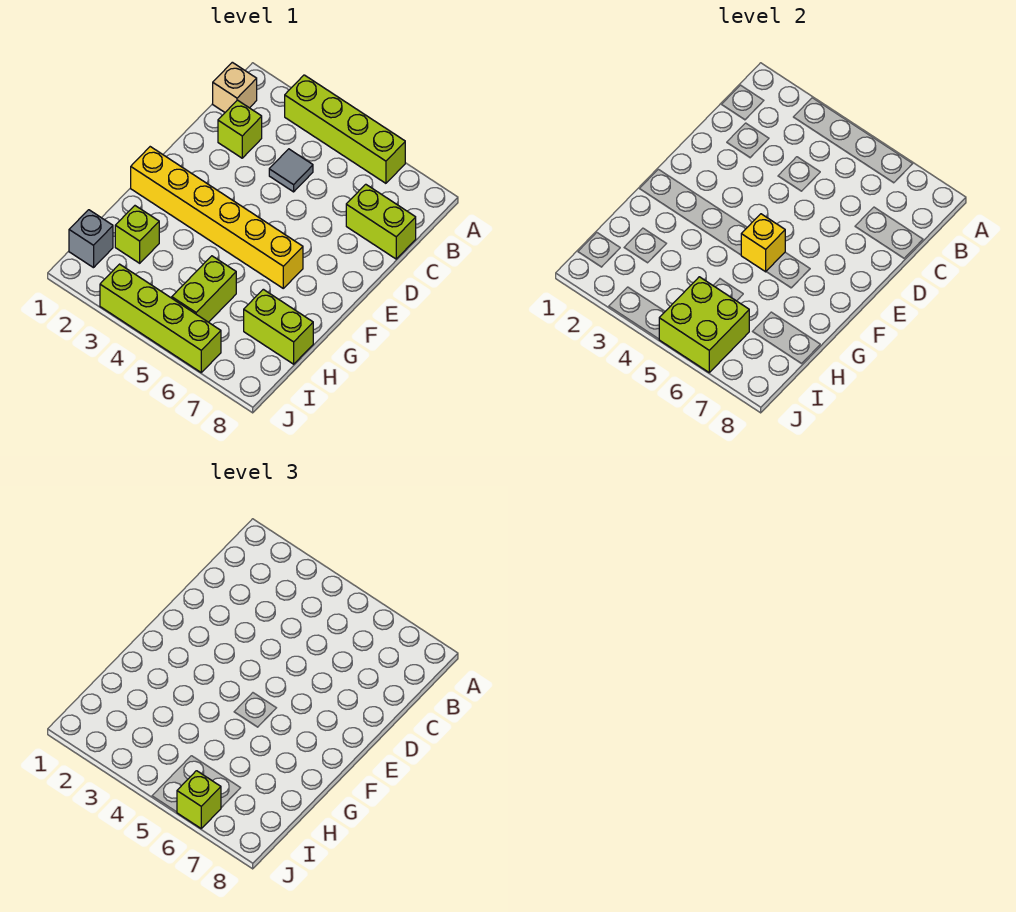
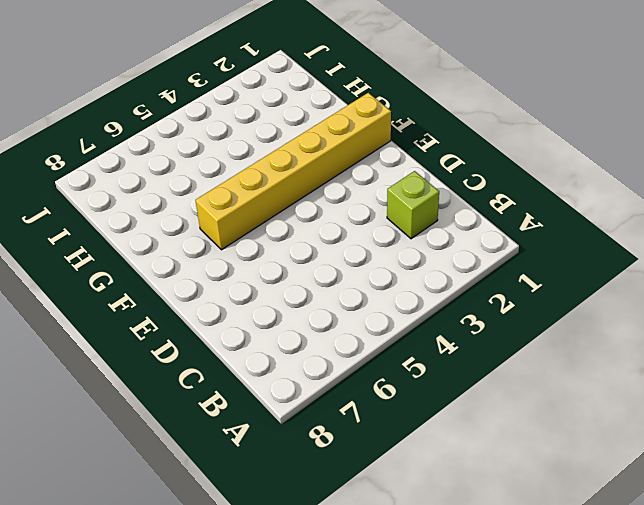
none -> lime brick A3:A6 level 1
none -> tan brick B1 level 1
none -> grey tile C4 level 1

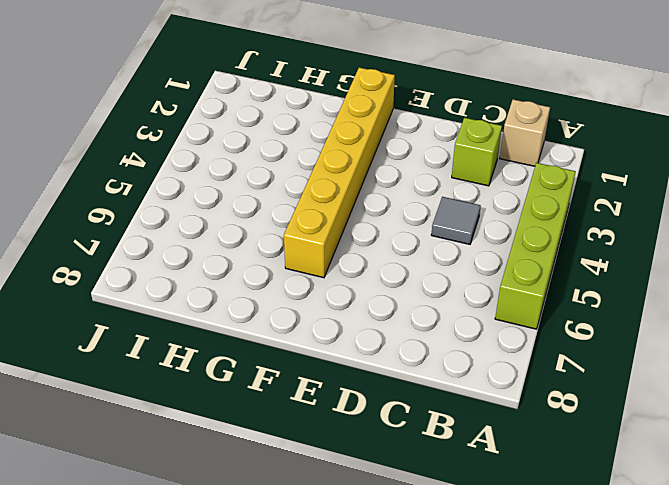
none -> lime brick C7:C8 level 1
none -> lime brick H2 level 1
none -> lime brick H5:I5 level 1

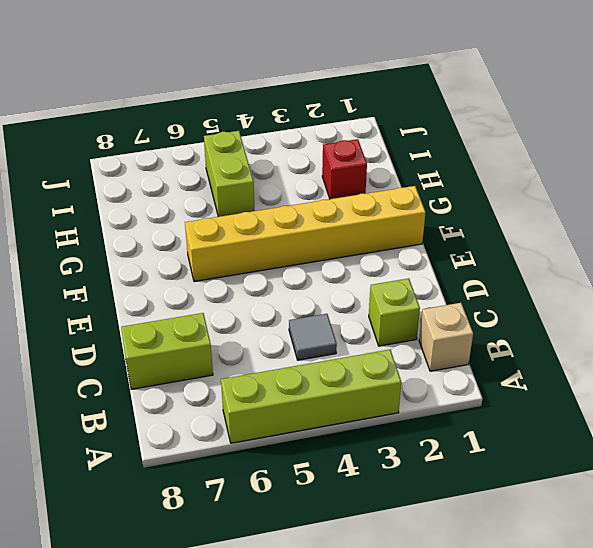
red brick H2 level 1 -> lime brick H2 level 1
none -> lime brick H7:H8 level 1
none -> grey brick I1 level 1
none -> lime brick J3:J6 level 1

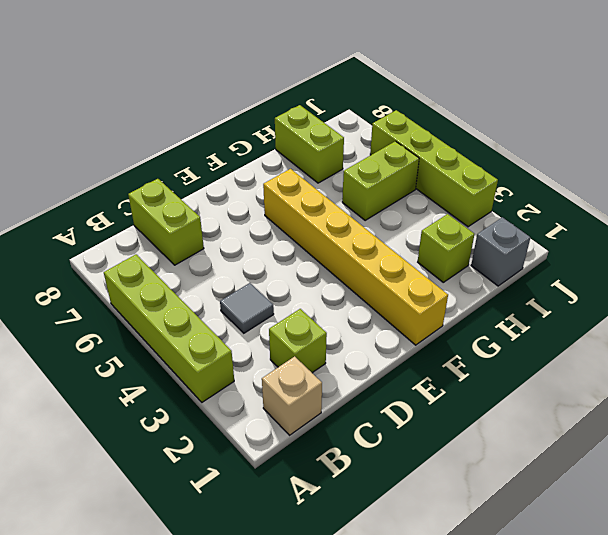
none -> yellow brick F5 level 2
none -> lime brick I5:J6 level 2
none -> lime brick J6 level 3

